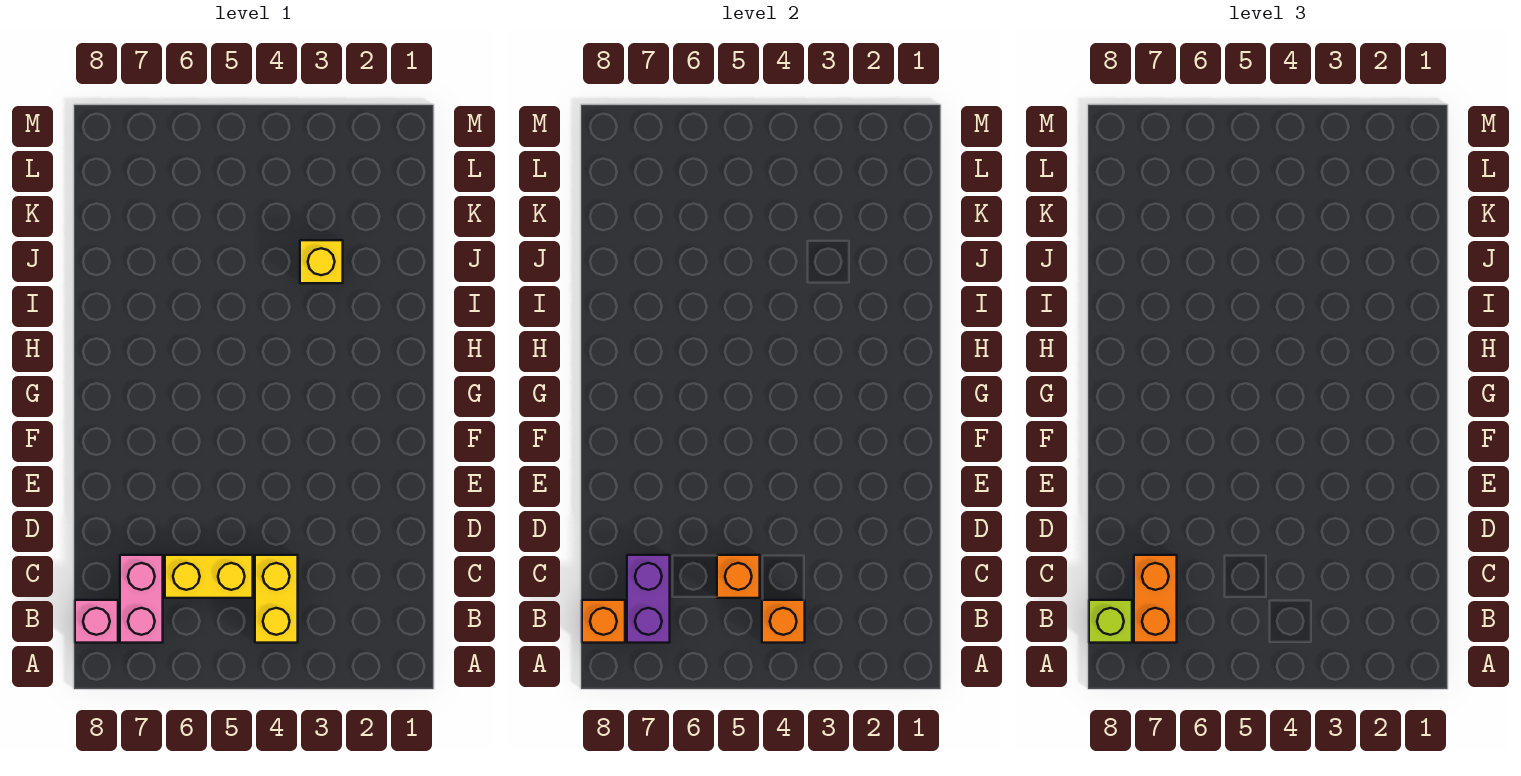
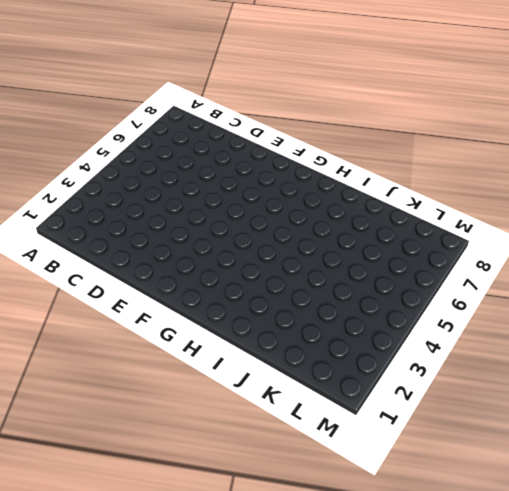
none -> yellow brick B4:C4 level 1
none -> pink brick B7:C7 level 1

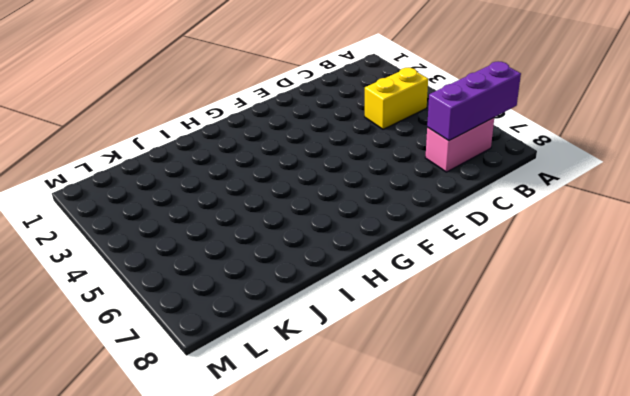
purple brick A7:C7 level 2 -> purple brick B7:C7 level 2
none -> pink brick B8 level 1
none -> yellow brick C5:C6 level 1

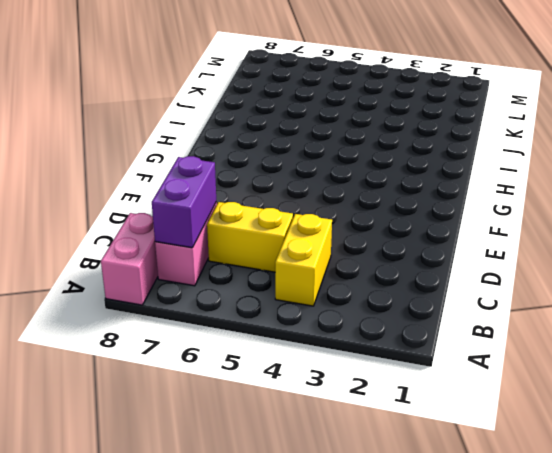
pink brick A8:B8 level 1 -> pink brick B8 level 1
none -> yellow brick J3 level 1
none -> orange brick B4 level 2

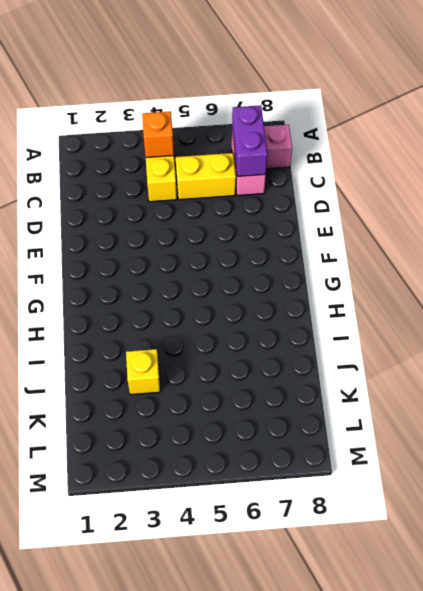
none -> orange brick B8 level 2
none -> orange brick C5 level 2

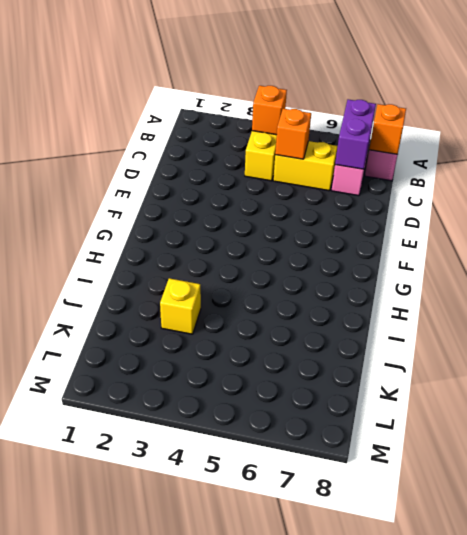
none -> orange brick B7:C7 level 3
none -> lime brick B8 level 3

